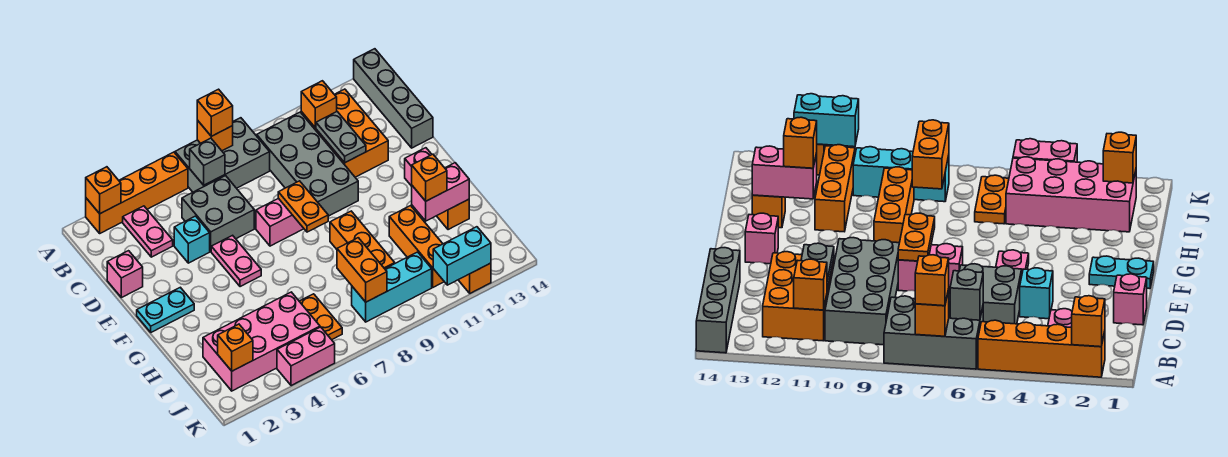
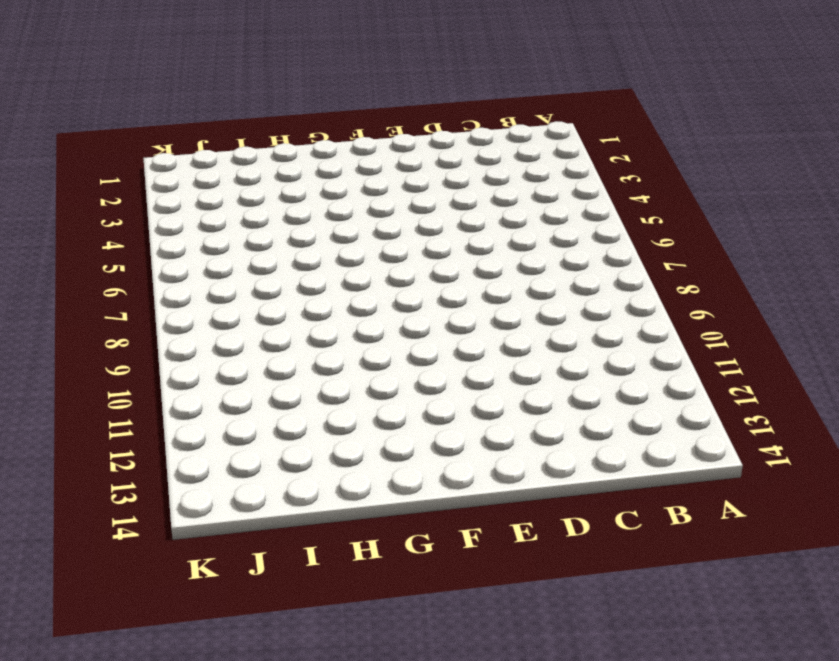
none -> orange brick A2:A5 level 1
none -> grey brick A6:B8 level 1
none -> grey brick A14:D14 level 1
none -> pink plate B3:C3 level 1

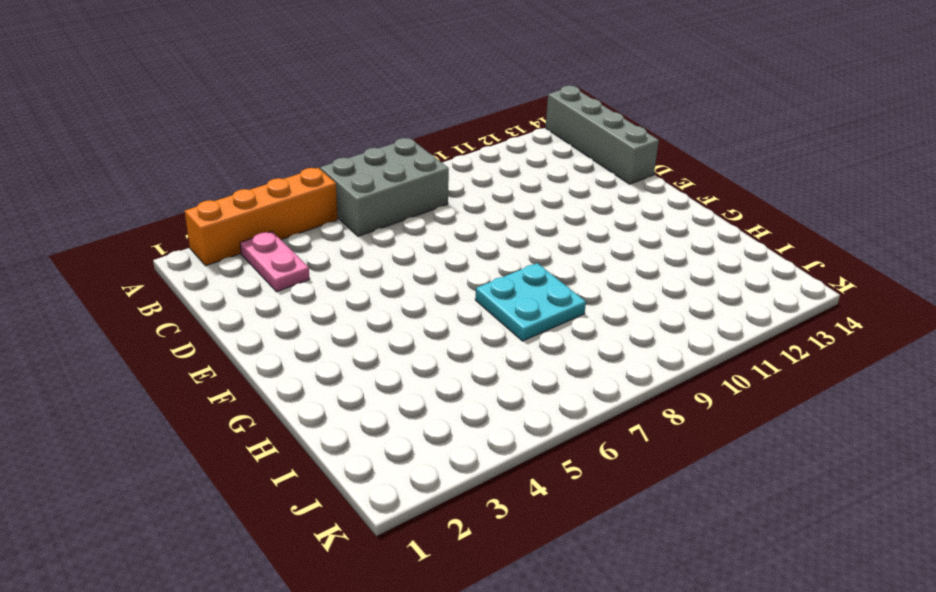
cyan plate G7:H8 level 1 -> none
none -> grey brick B9:E10 level 1
none -> orange brick B11:D12 level 1
none -> grey brick C5:D6 level 1
none -> pink brick D1 level 1

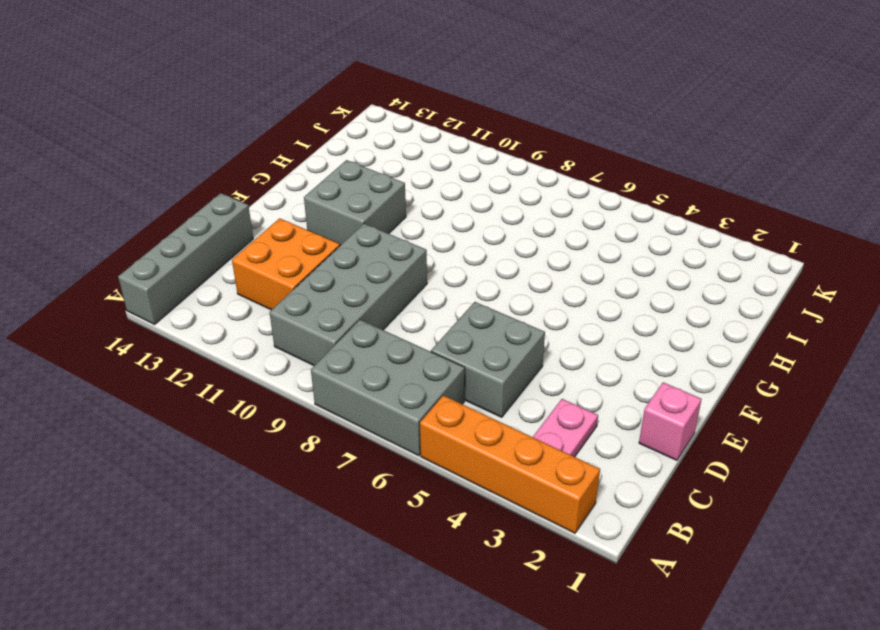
orange brick C11:D12 level 1 -> orange brick B11:D12 level 1
grey brick F11:G12 level 1 -> none
none -> cyan brick D4 level 1
none -> pink plate E5:F5 level 1
none -> pink brick E7:E8 level 1
none -> cyan plate F1:F2 level 1

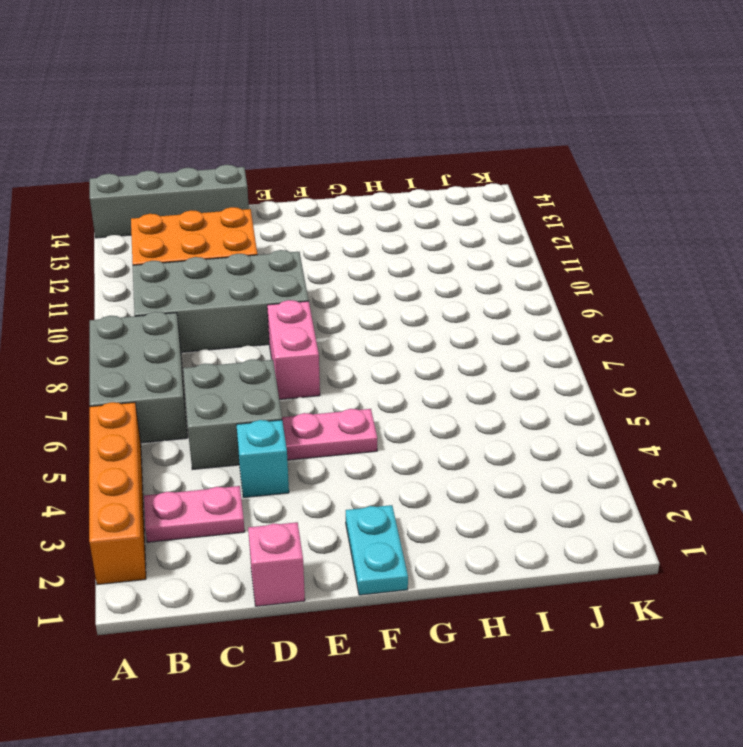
none -> pink brick F13 level 1
none -> orange brick G9:I9 level 1
none -> orange brick H11:J11 level 1
none -> orange brick H13 level 1

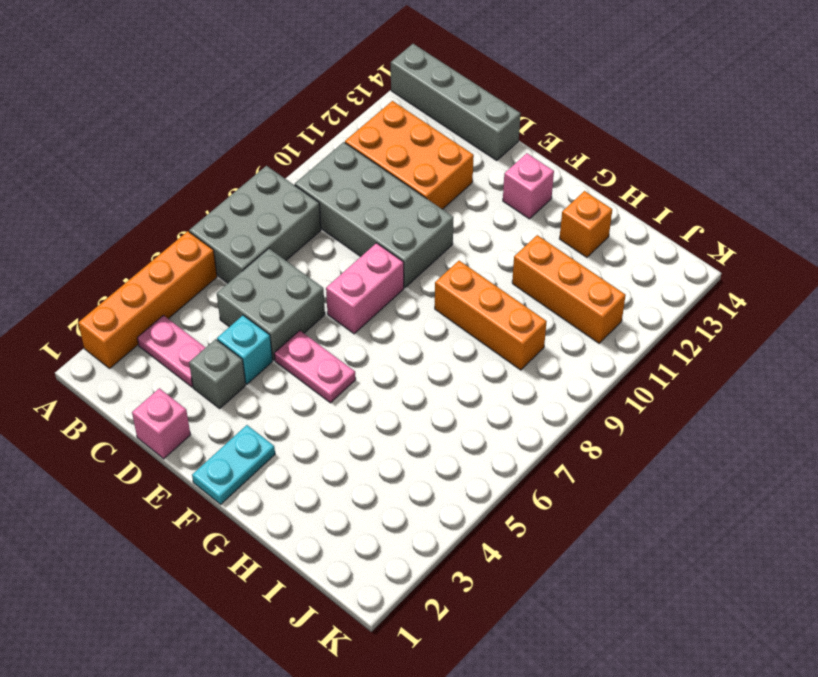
grey brick D3 level 1 -> grey brick B6 level 2
none -> pink brick I2:J5 level 1
none -> orange plate I6:J6 level 1
none -> cyan brick J8:J10 level 1
none -> pink brick K4:K5 level 1

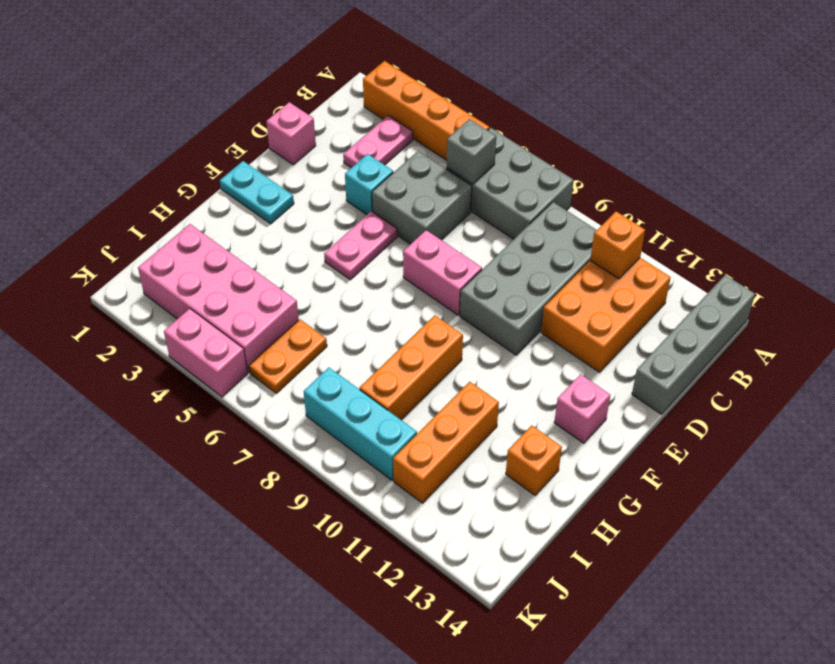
none -> orange brick K12 level 1
none -> orange brick A2 level 2
none -> orange brick A7 level 2
none -> grey plate C11:D11 level 2

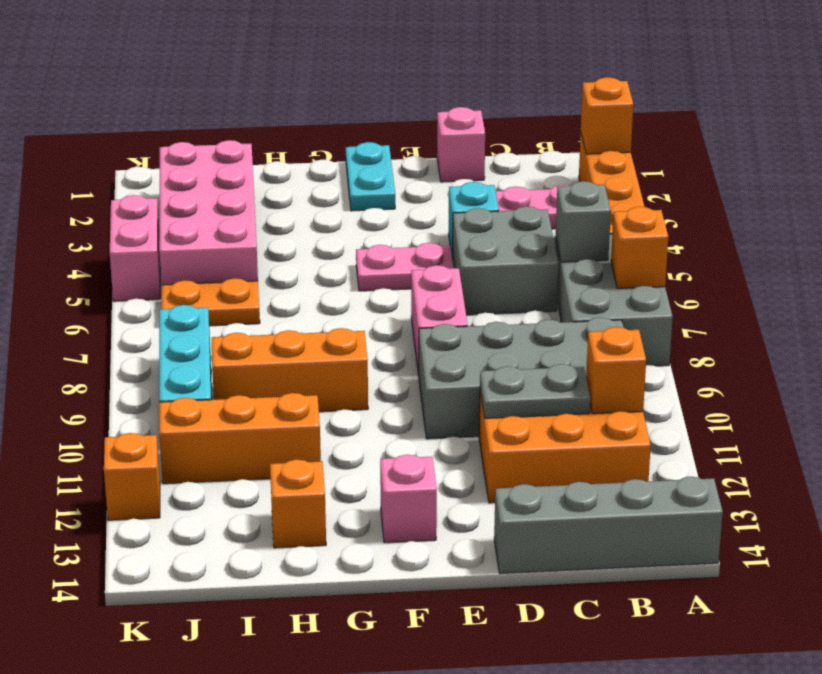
none -> orange plate E8:F8 level 2
none -> pink brick H12:H13 level 2
none -> orange brick I8:J8 level 2
none -> orange brick J2 level 2

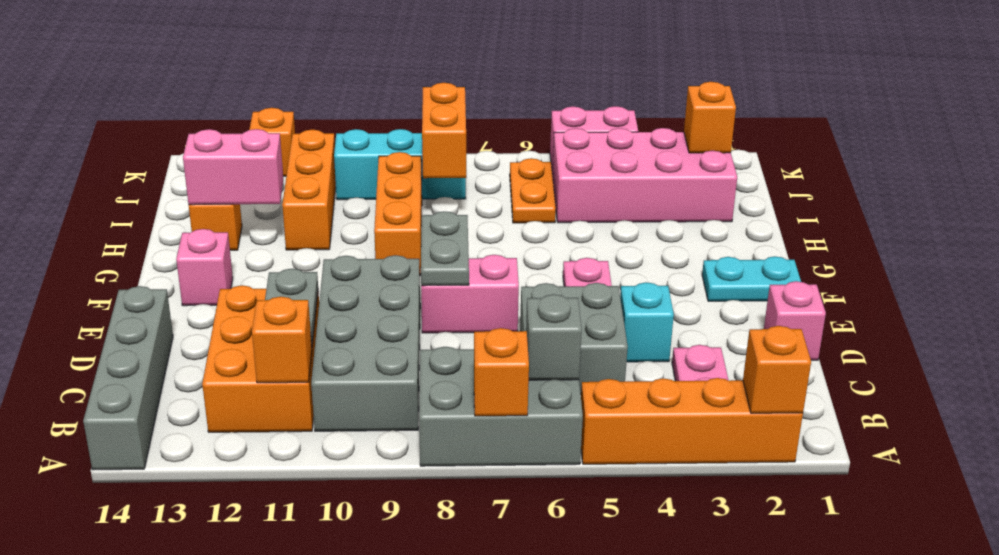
grey plate E8:F8 level 2 -> orange plate E8:F8 level 2
none -> cyan brick K11:K12 level 2
none -> orange brick A7 level 3
none -> orange brick H12 level 3

